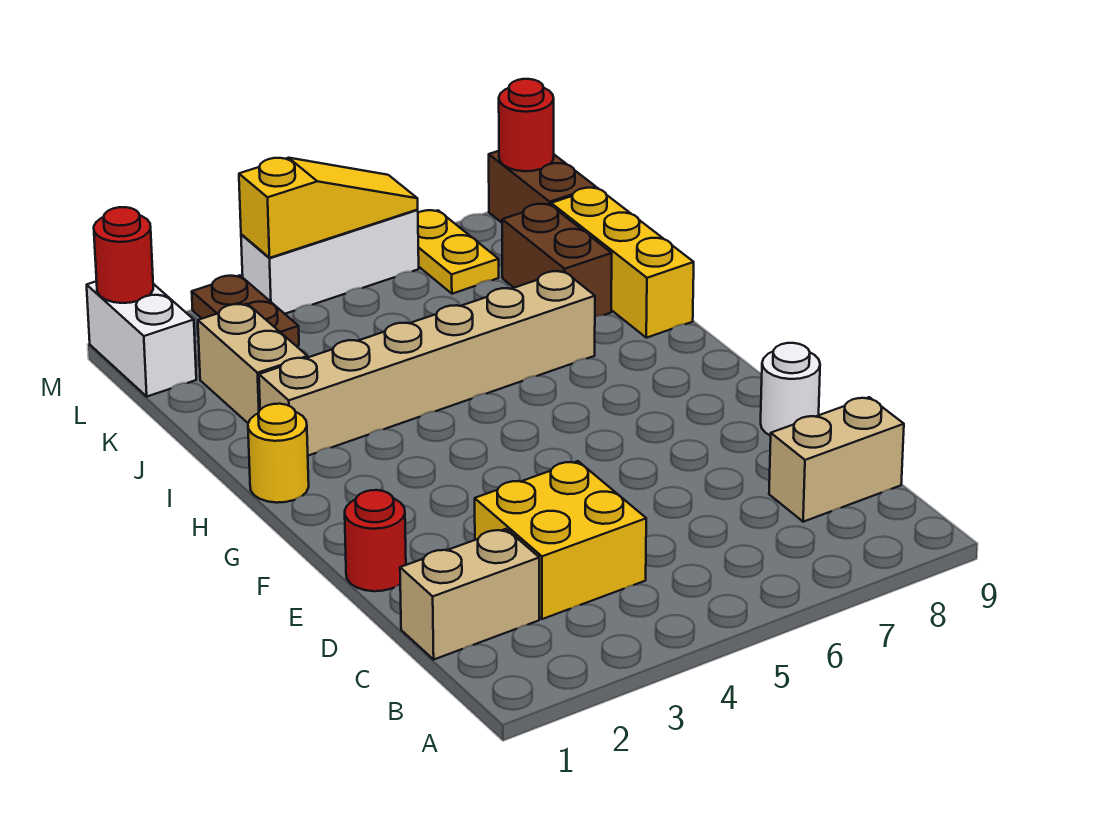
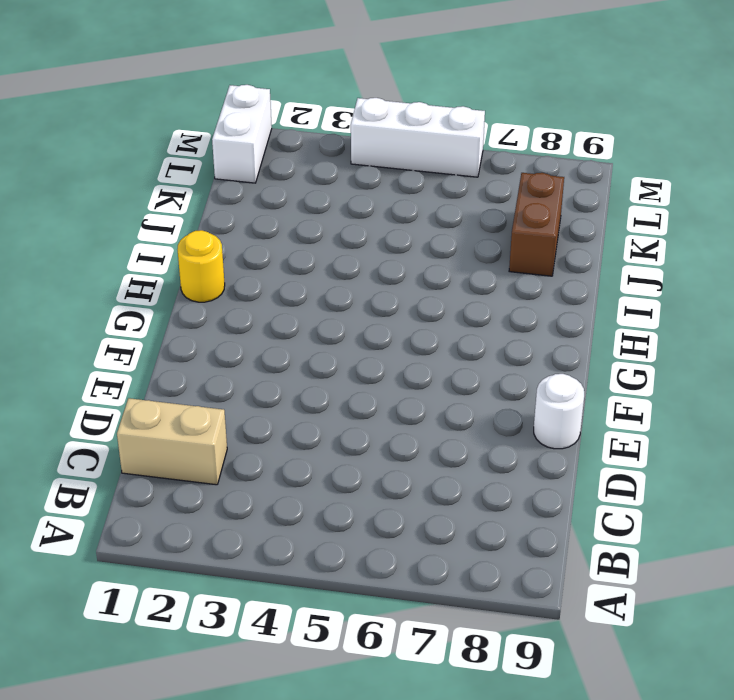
none -> yellow brick C3:D4 level 1
none -> tan brick C8:C9 level 1
none -> red round brick E1 level 1

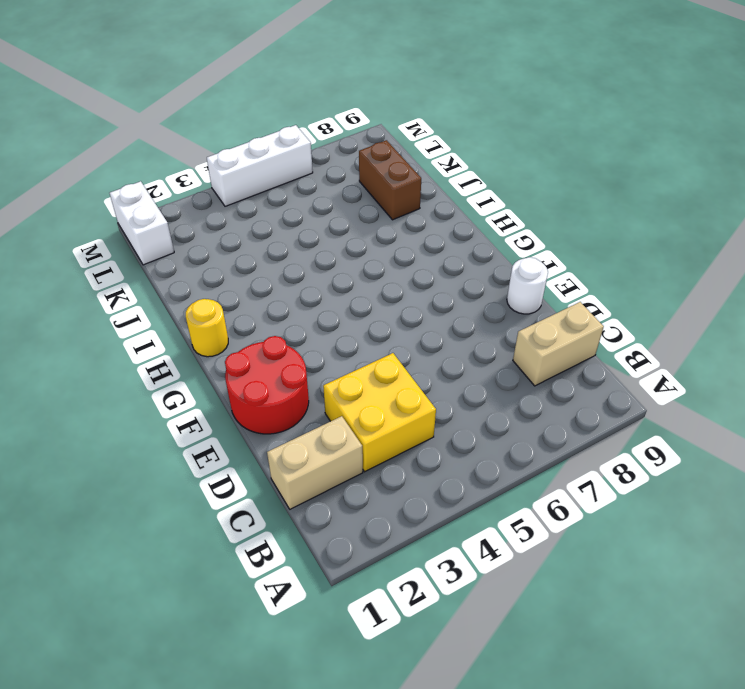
red round brick E1:F2 level 1 -> red round brick E1 level 1
none -> tan brick I2:I7 level 1
none -> yellow brick I9:K9 level 1
none -> tan brick J2:K2 level 1

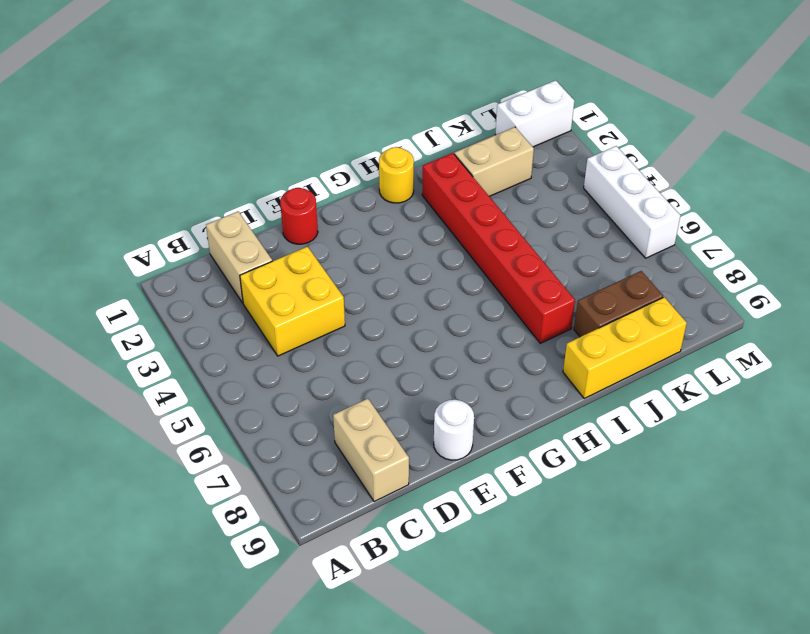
red brick I2:I7 level 1 -> tan brick I2:I7 level 1
none -> brown plate L3:M3 level 1
none -> yellow plate L7:M7 level 1
none -> brown brick L9:M9 level 1

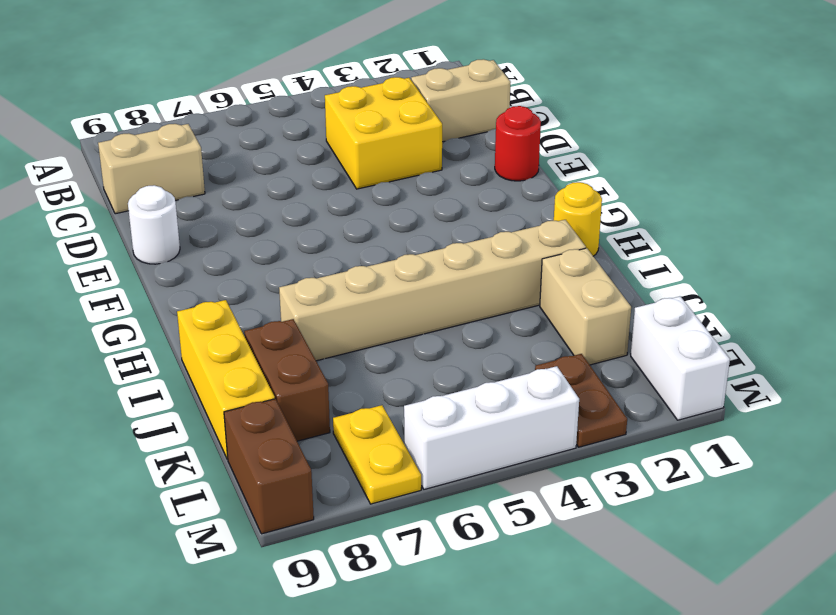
none -> red round brick M1 level 2
none -> yellow slope M4:M6 level 2 top 4
none -> red round brick M9 level 2

